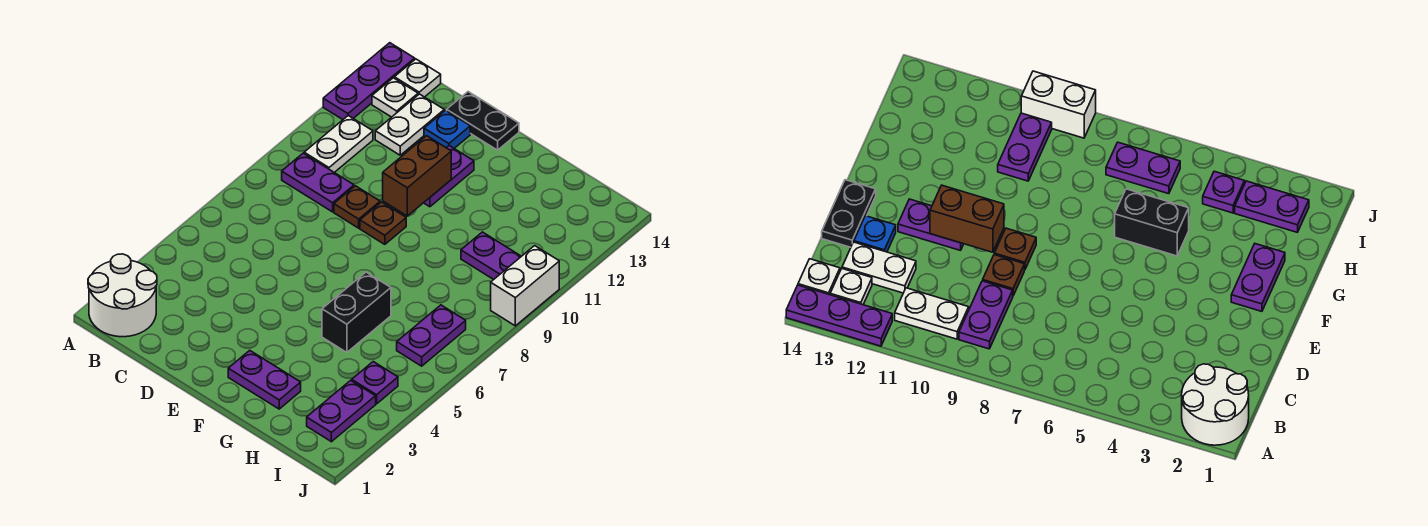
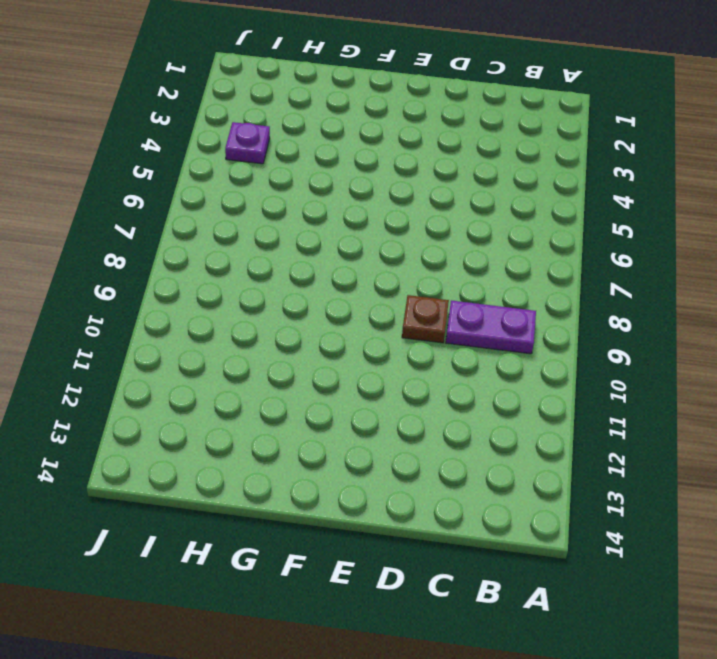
none -> white round brick A1:B2 level 1
none -> purple plate A12:A14 level 1
none -> white plate B10:B11 level 1

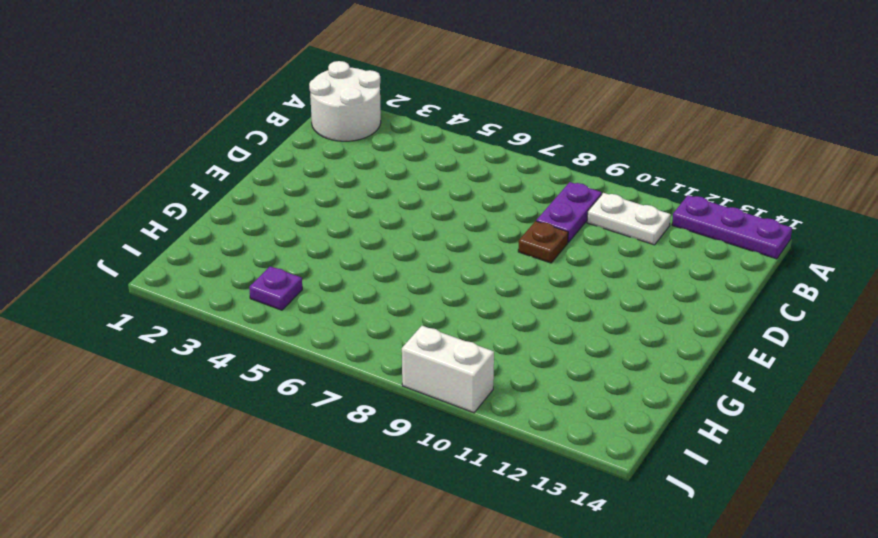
none -> white plate B13 level 1
none -> white plate B14 level 1
none -> white plate C12:C13 level 1

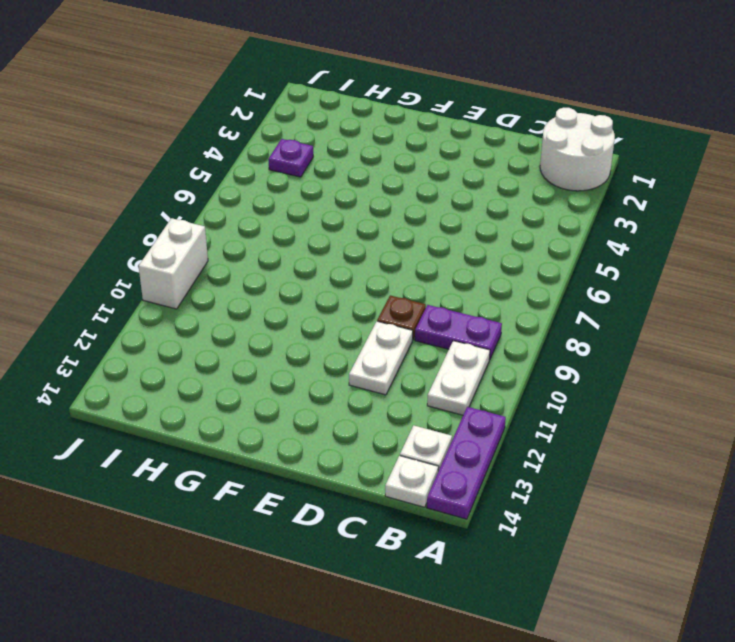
white plate D10:D11 level 1 -> white plate C12:C13 level 1
none -> blue plate D13 level 1
none -> black plate D14:E14 level 1
none -> brown plate E9 level 1

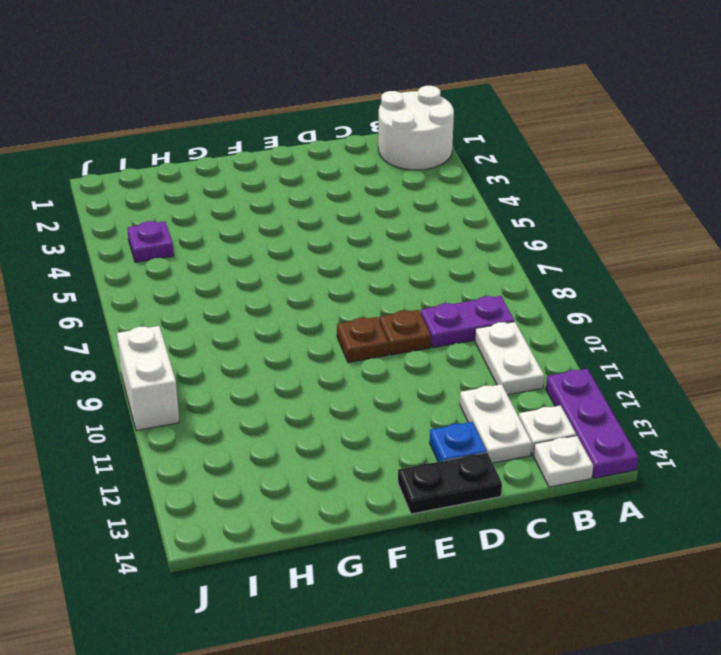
none -> purple plate E11:E12 level 1
none -> purple plate F2:G2 level 1
none -> black brick G5:G6 level 1

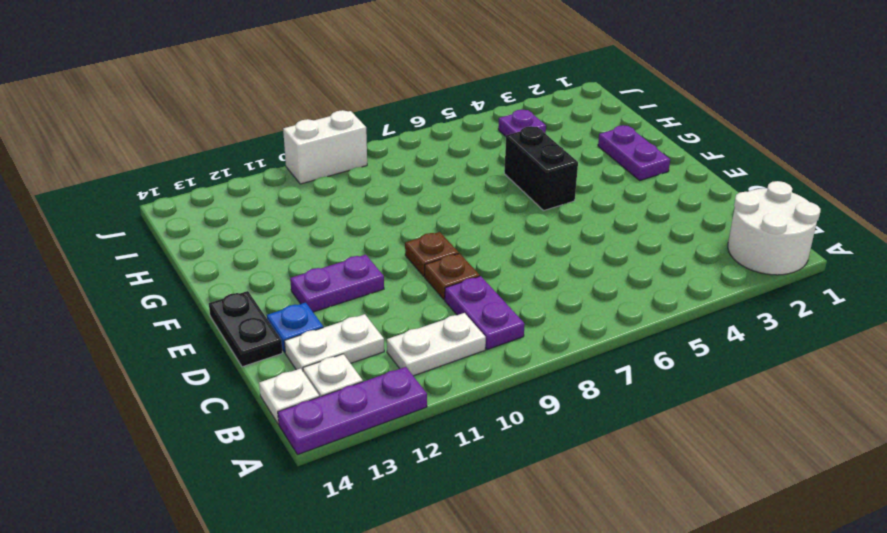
black brick F5:G5 level 1 -> black brick G5:G6 level 1
none -> purple plate H10:I10 level 1
none -> purple plate I2:I3 level 1
none -> purple plate I6:I7 level 1

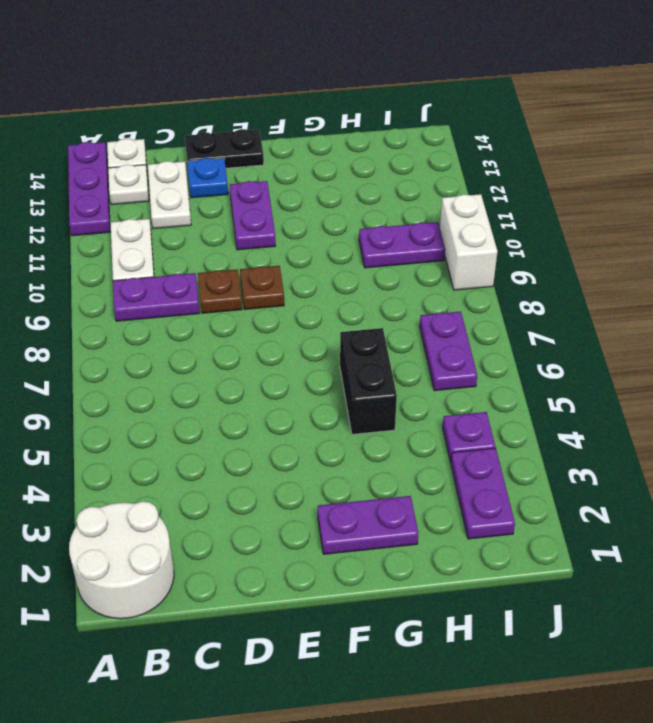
none -> brown brick E10:E11 level 2

